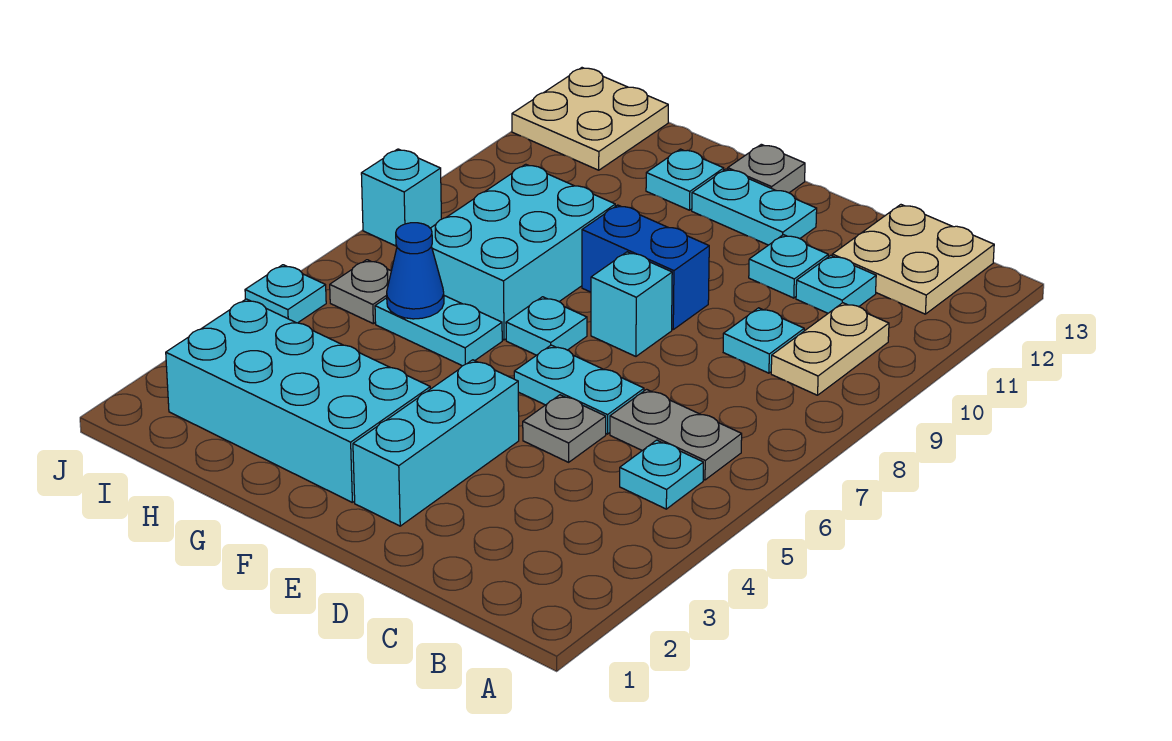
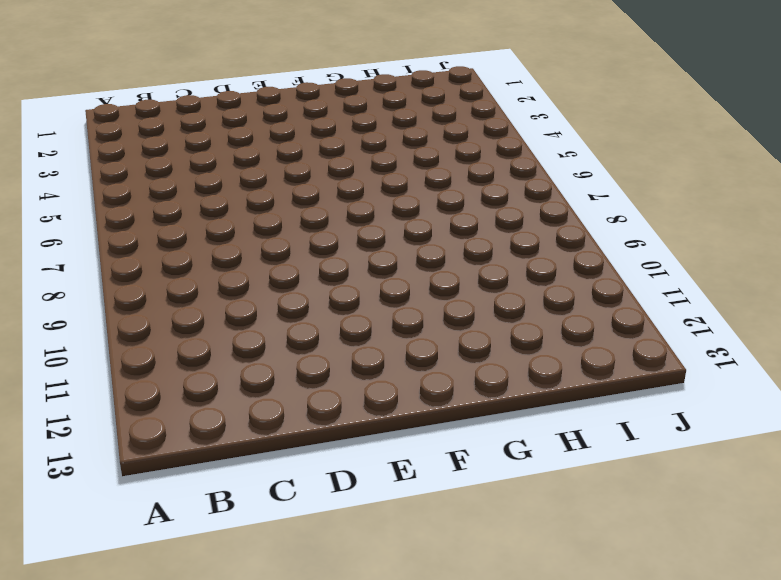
none -> cyan plate B5 level 1
none -> grey plate B6:C6 level 1
none -> tan plate B9:B10 level 1

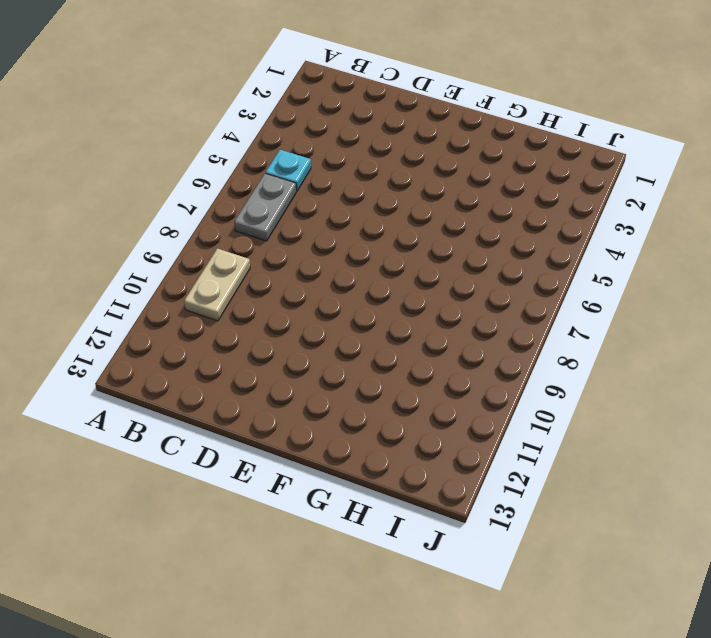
grey plate B6:B7 level 1 -> grey plate B6:C6 level 1
none -> tan plate B12:C13 level 1
none -> cyan plate C9 level 1
none -> cyan plate C11 level 1

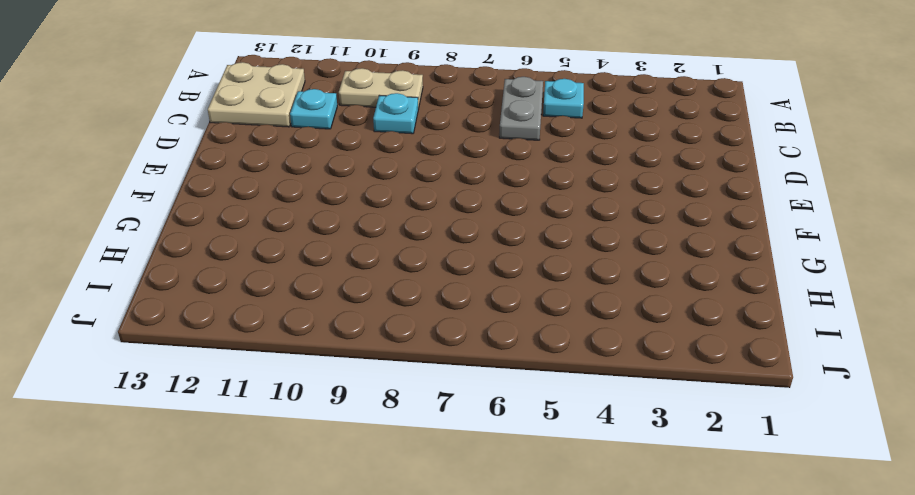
none -> grey plate D5 level 1
none -> cyan plate D6:E6 level 1
none -> cyan plate D11 level 1

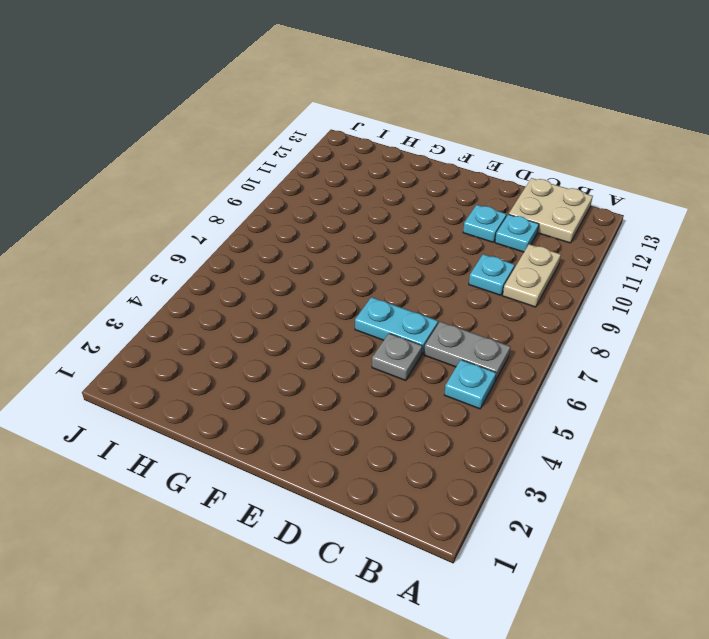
none -> cyan brick E2:E4 level 1
none -> cyan brick E8 level 1
none -> blue brick E9:F9 level 1

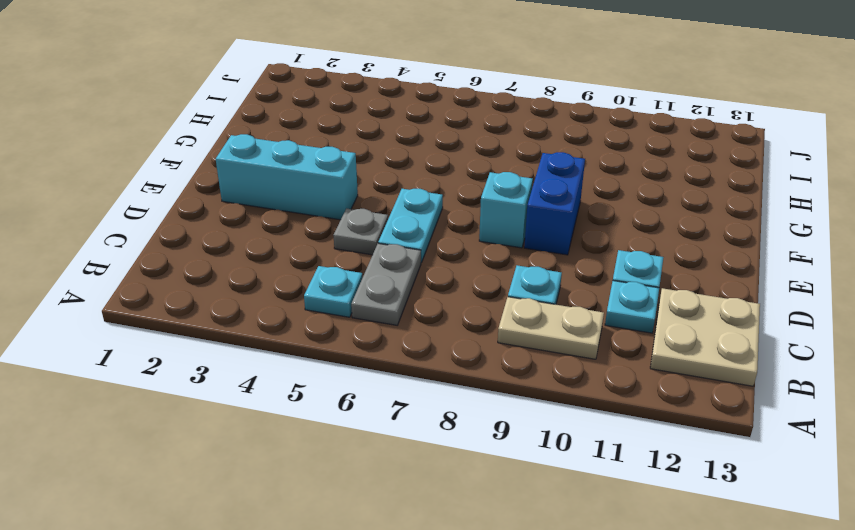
none -> cyan plate E12:F12 level 1
none -> cyan brick F2:I3 level 1
none -> cyan plate F7 level 1

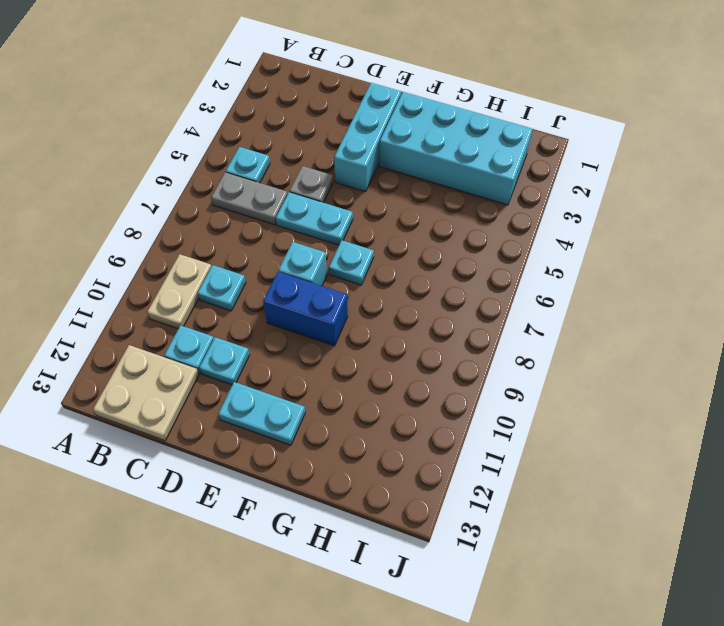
none -> grey plate F13 level 1
none -> cyan plate G6:H6 level 1
none -> cyan brick G7:H9 level 1

